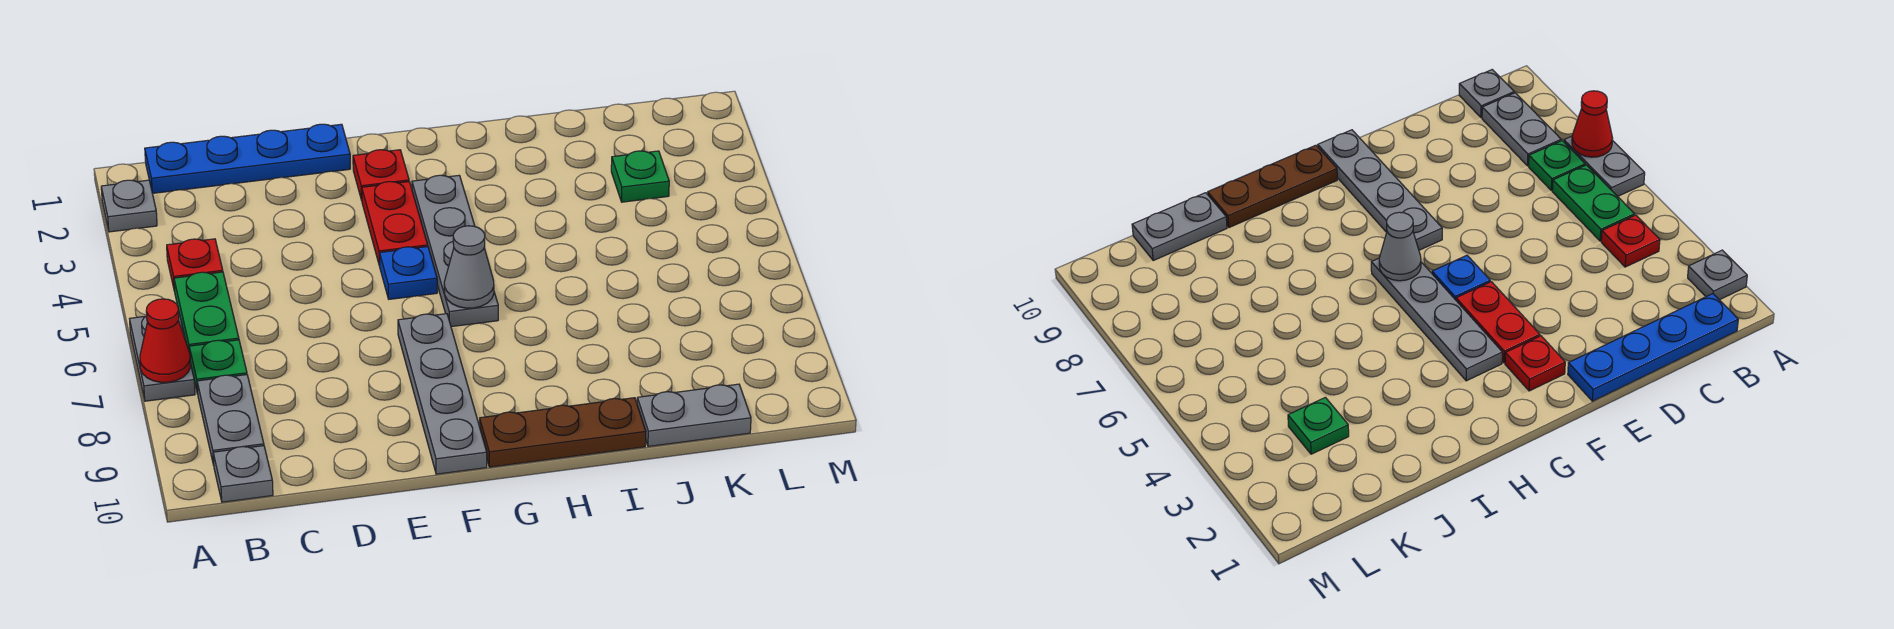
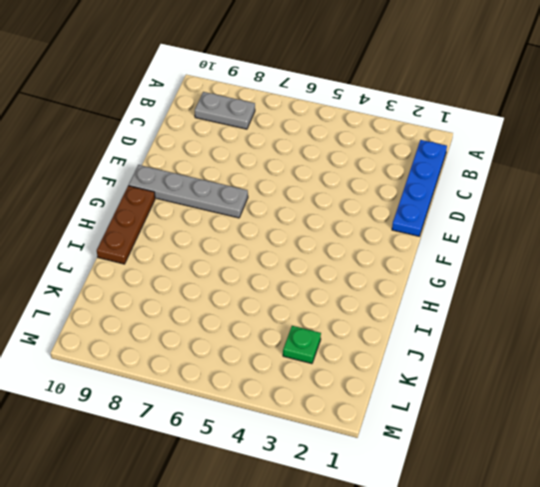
none -> grey plate A2 level 1
none -> grey plate A6:A7 level 1
none -> red plate B4 level 1

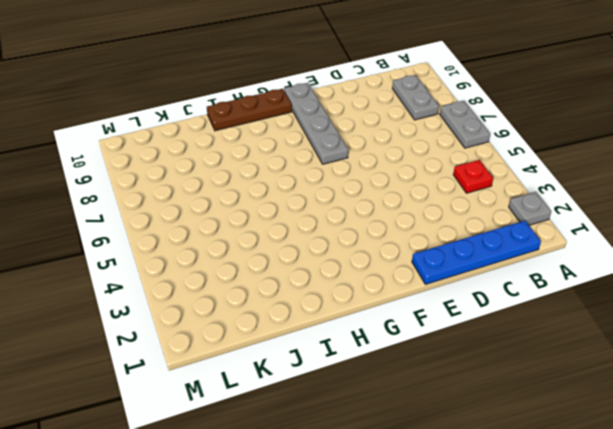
none -> green plate B5:B6 level 1
none -> green plate B7 level 1
none -> grey plate B10 level 1

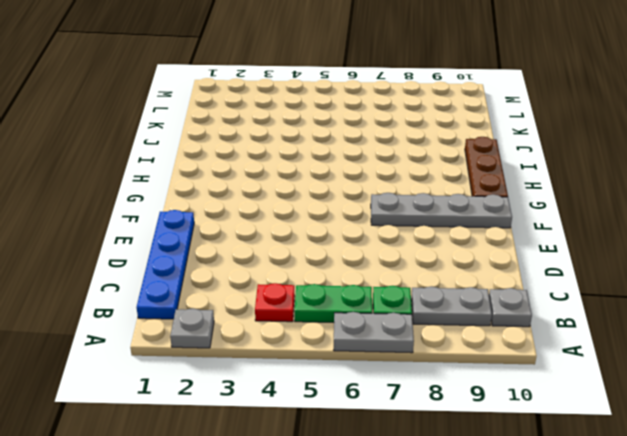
none -> red plate F2 level 1
none -> red plate F3:F4 level 1
none -> blue plate F5 level 1

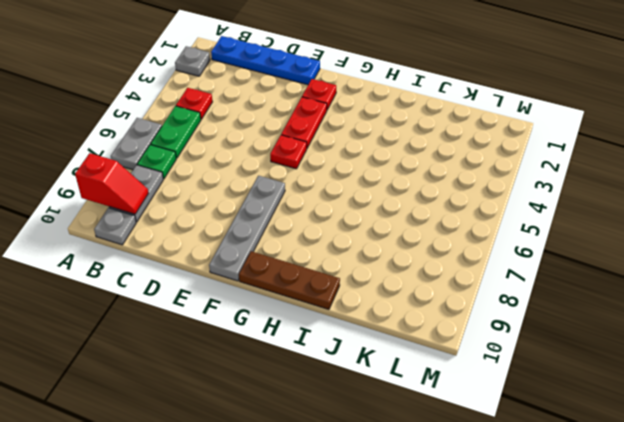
red slope A9:B9 level 2 top A -> none
red plate F5 level 1 -> blue plate F5 level 1
none -> grey plate G3:G6 level 1
none -> grey plate J10:K10 level 1
none -> green plate K3 level 1

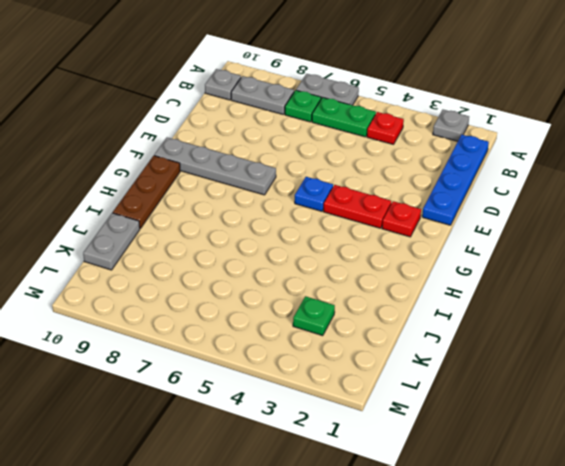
none -> grey plate G3:G6 level 1
none -> red cone A7 level 2
none -> grey cone G6 level 2

